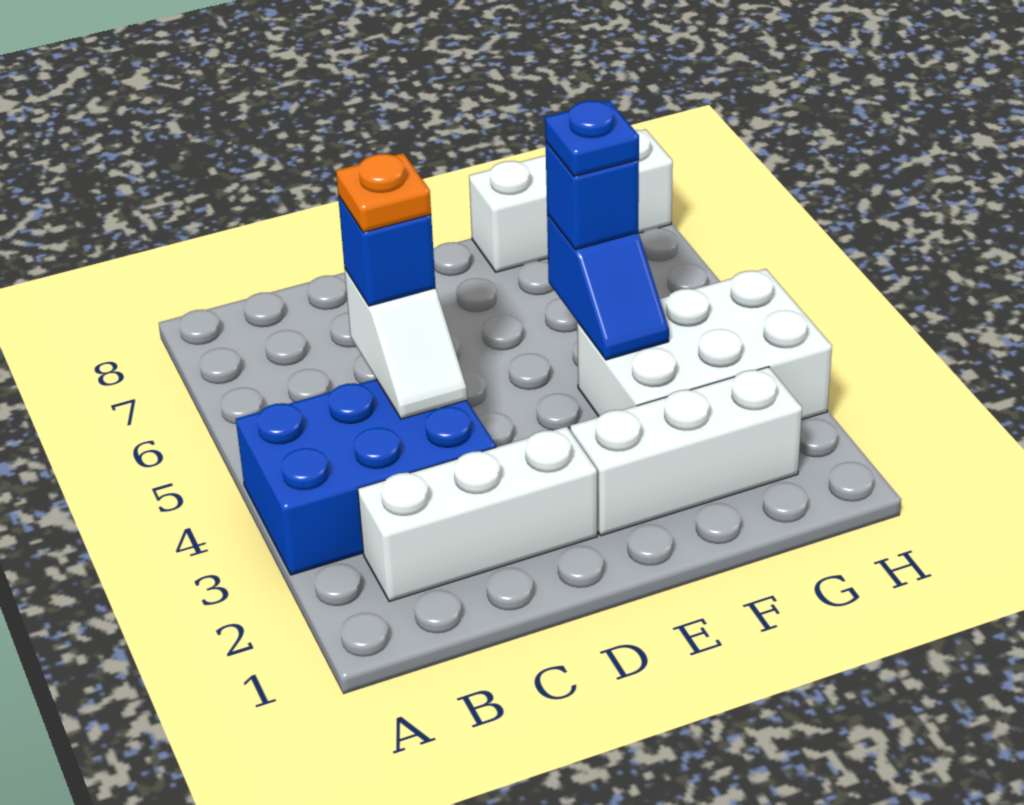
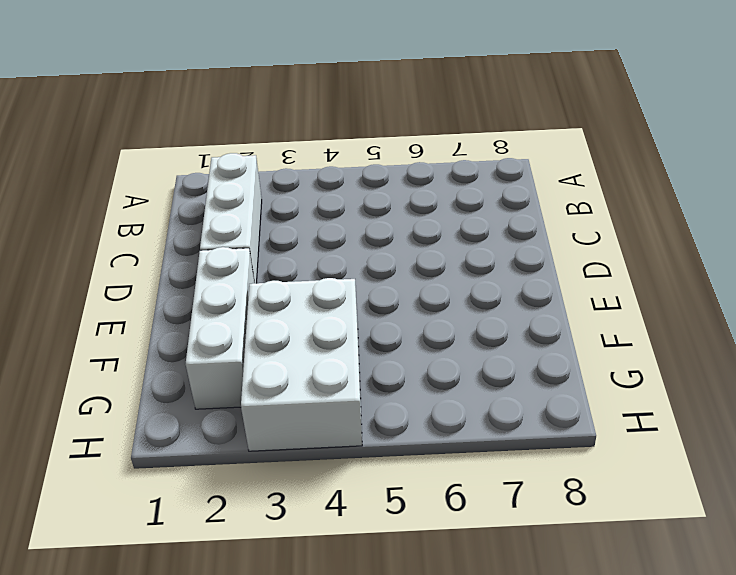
none -> blue brick A3:C4 level 1
none -> white brick F8:H8 level 1

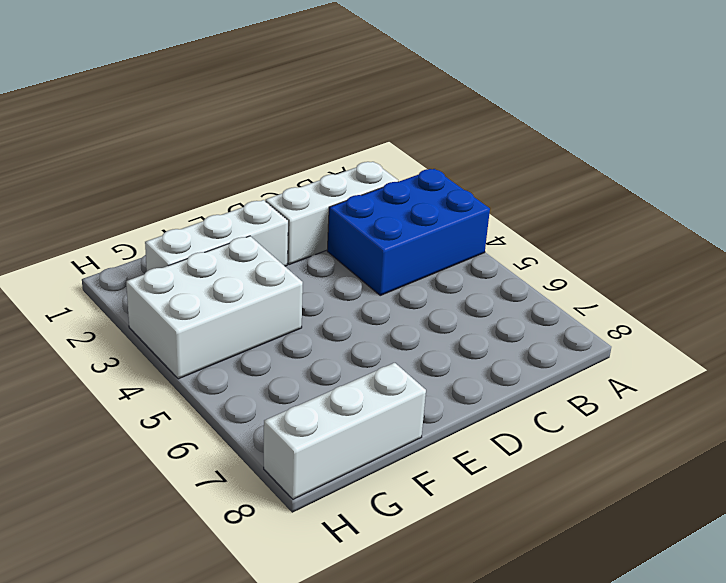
none -> white slope C4:C5 level 2 top 5
none -> blue slope F4:F5 level 2 top 5

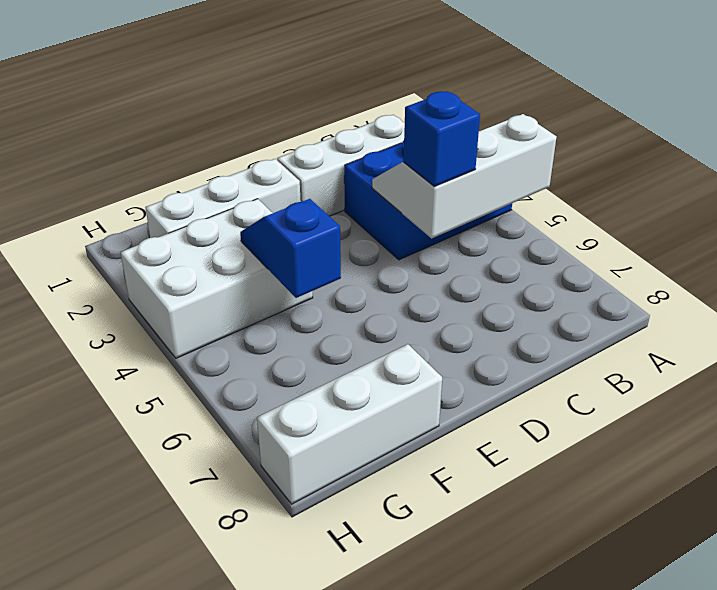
white slope A4:C5 level 2 top 5 -> white slope C4:C5 level 2 top 5
none -> blue brick F5 level 3
none -> orange plate C5 level 4

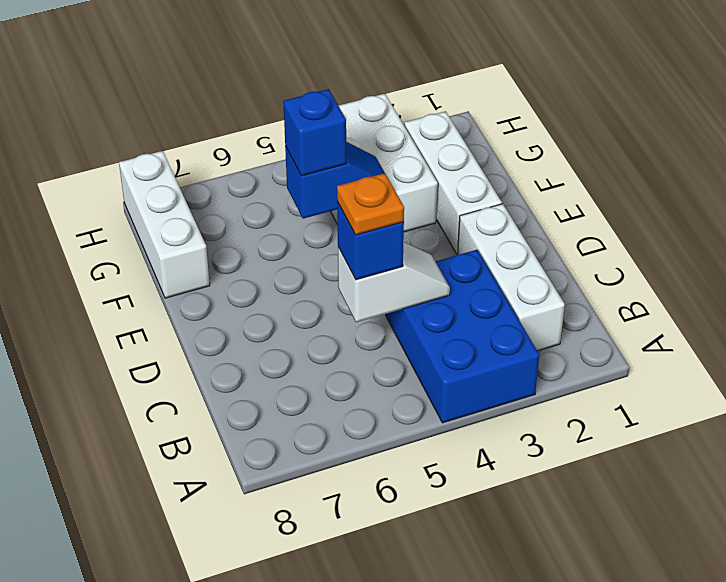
none -> blue plate F5 level 4

